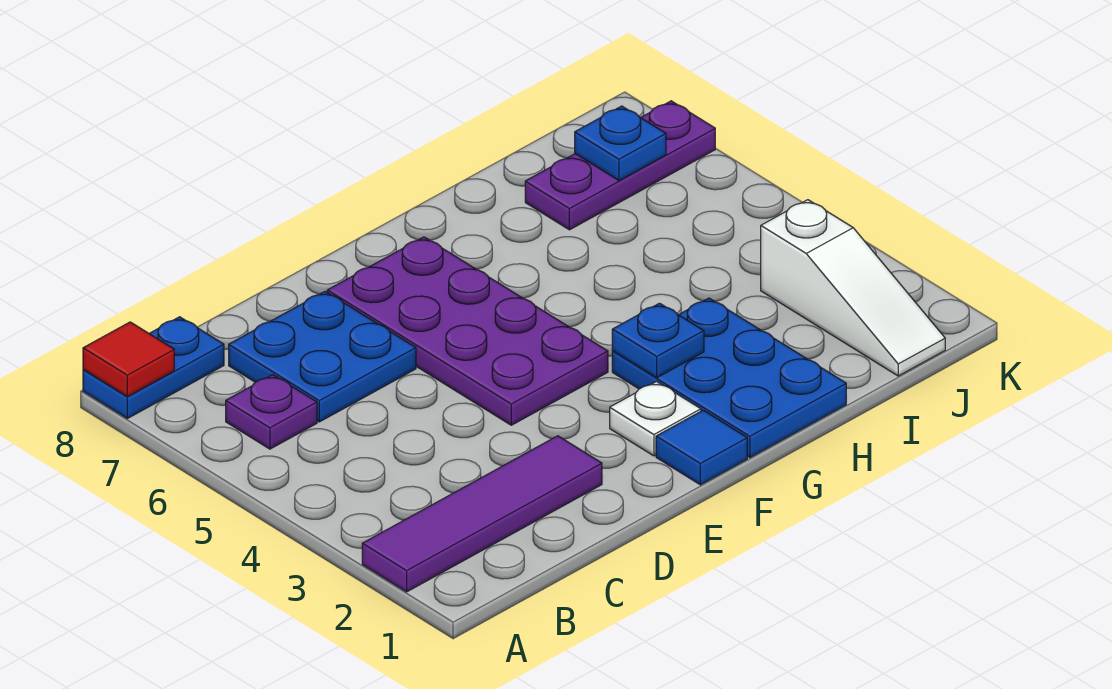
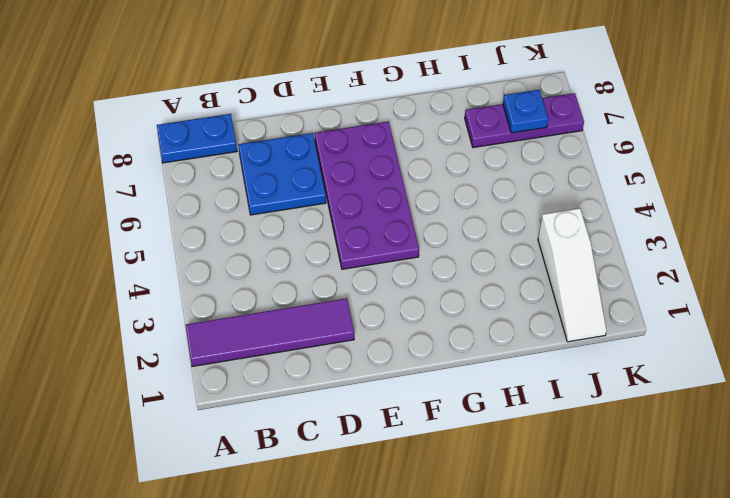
none -> purple plate B6 level 1
none -> blue tile F1 level 1
none -> white plate F2 level 1

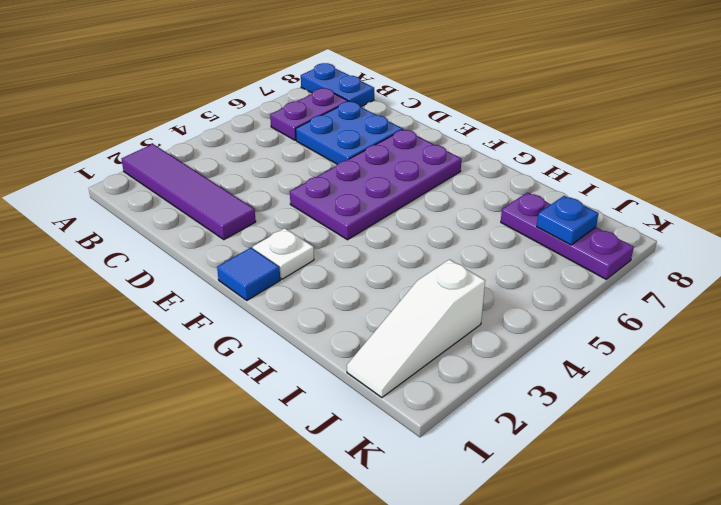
purple plate B6:B7 level 1 -> purple plate B6 level 1
none -> blue plate G1:H3 level 1
none -> red tile A8 level 2
none -> blue plate G3 level 2

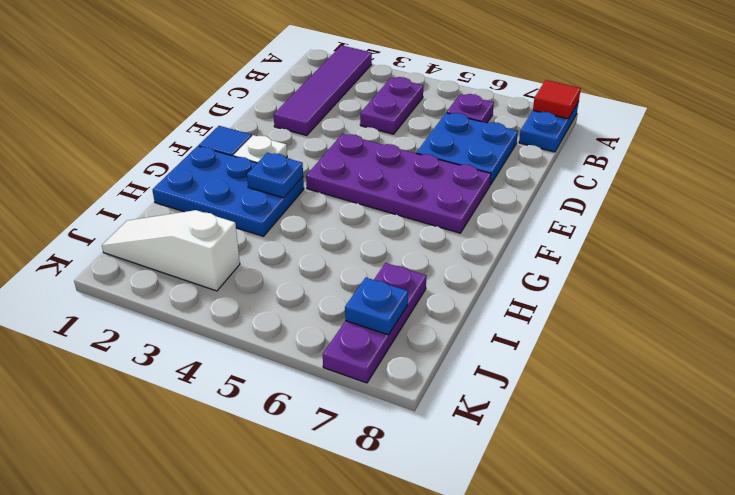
purple plate B4:C4 level 1 -> none

